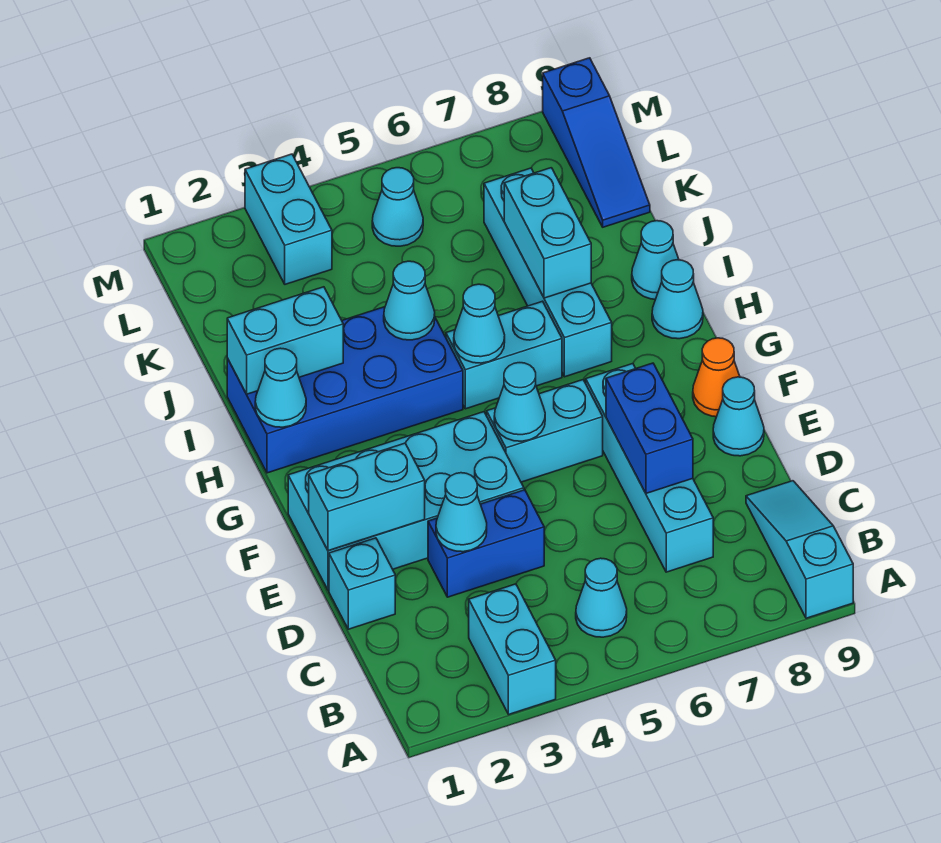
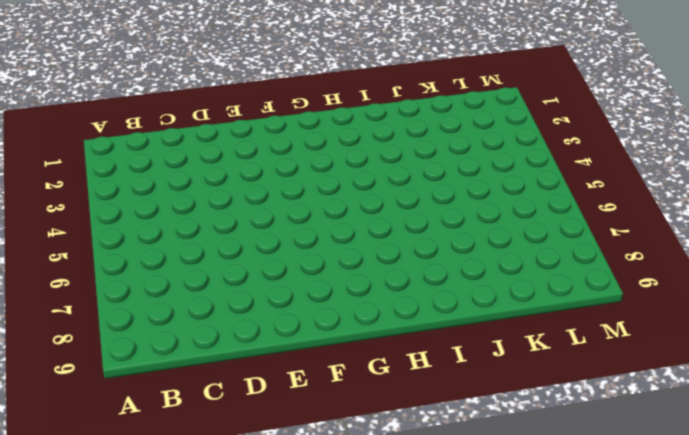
none -> cyan brick A3:B3 level 1
none -> cyan slope A9:C9 level 1 top A
none -> cyan cone B5 level 1

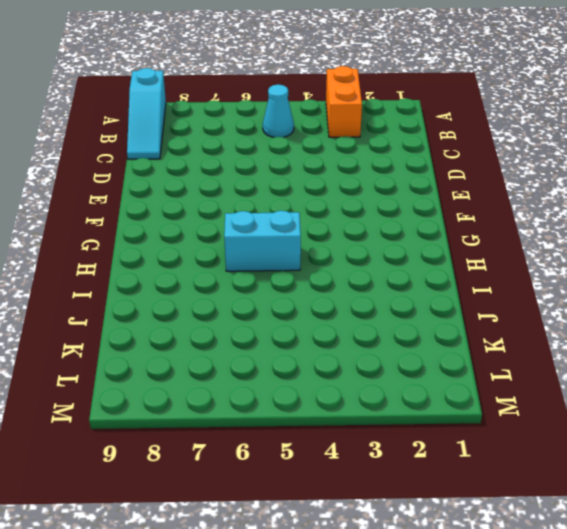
orange brick A3:B3 level 1 -> cyan brick A3:B3 level 1
none -> cyan brick C7:F7 level 1
none -> cyan brick D1 level 1
none -> blue brick D3:D4 level 1

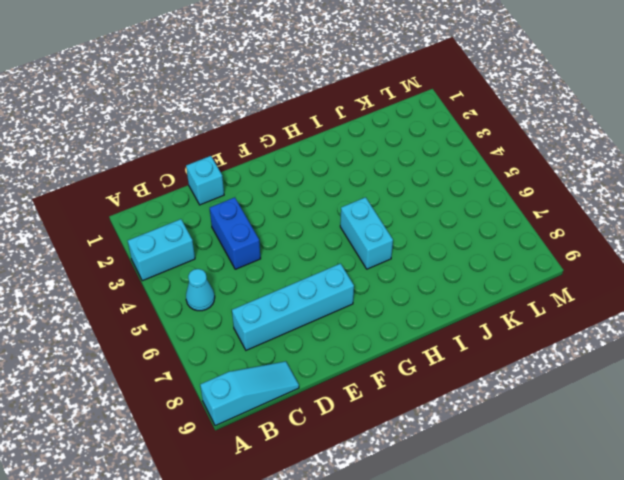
none -> cyan brick E1:F4 level 1
none -> cyan cone E9 level 1
none -> cyan brick F5:F6 level 1

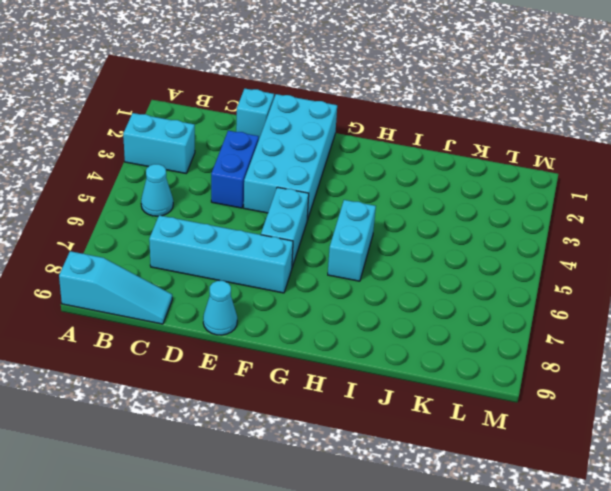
none -> orange cone F9 level 1
none -> blue brick H1:I4 level 1
none -> cyan brick H7:K7 level 1

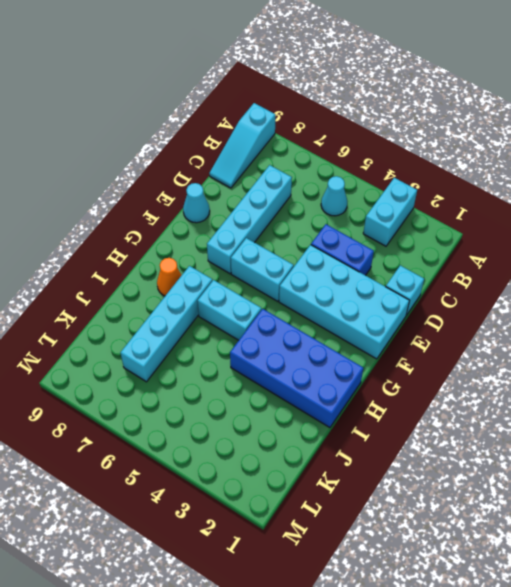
orange cone H8 level 1 -> orange cone F9 level 1
none -> cyan cone H9 level 1
none -> cyan cone I9 level 1
none -> blue slope K9:M9 level 1 top M

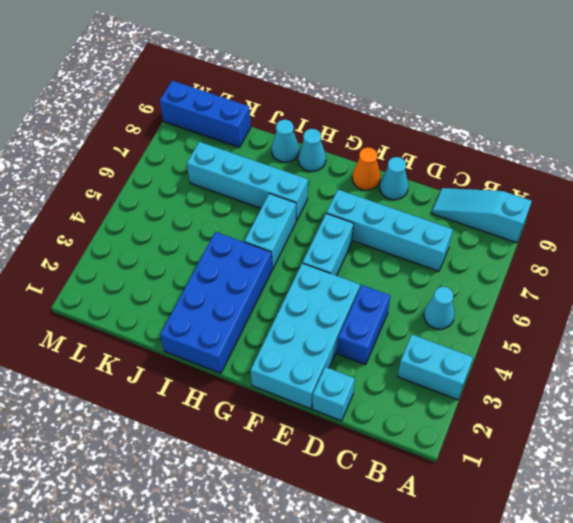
blue brick K9:M9 level 1 -> blue slope K9:M9 level 1 top M
none -> cyan brick L3:M3 level 1
none -> cyan cone L5 level 1
none -> cyan cone D3 level 2

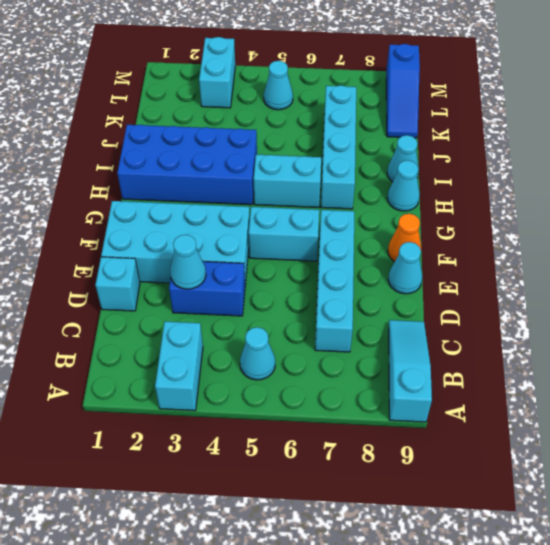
none -> blue brick D7:E7 level 2
none -> cyan brick E1:E2 level 2
none -> cyan cone F5 level 2

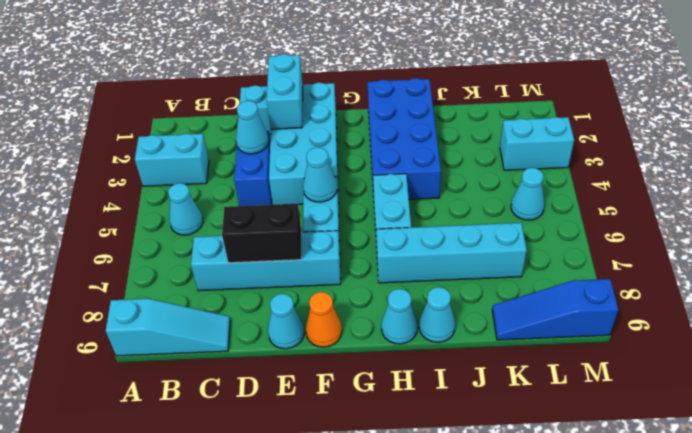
black brick D7:E7 level 2 -> blue brick D7:E7 level 2
none -> cyan cone H1 level 2
none -> cyan cone H5 level 2
none -> cyan brick I1:I2 level 2

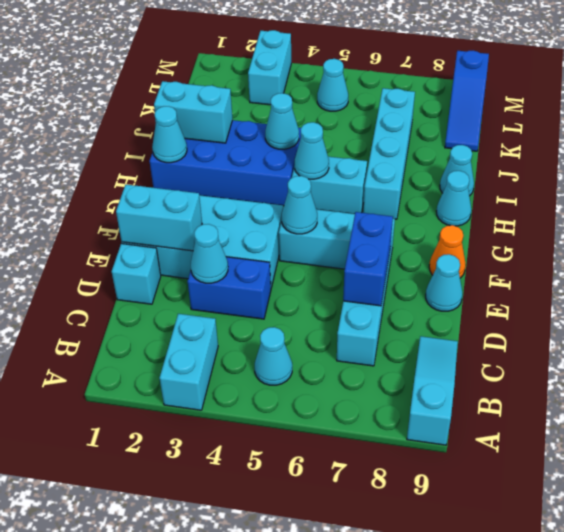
none -> cyan brick I7:J7 level 2

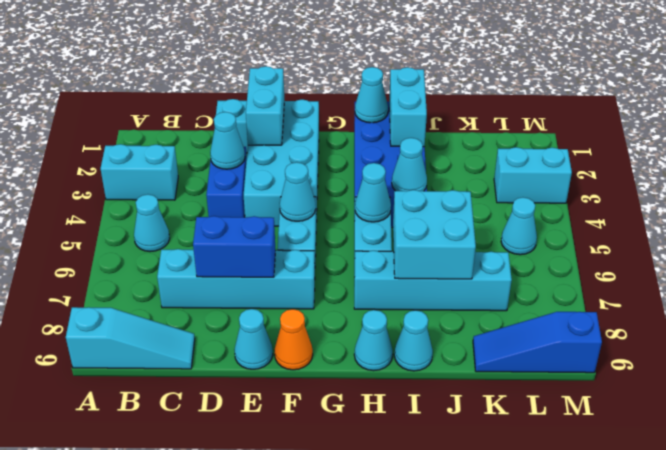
cyan brick I6:J7 level 2 -> cyan brick I7:J7 level 2

